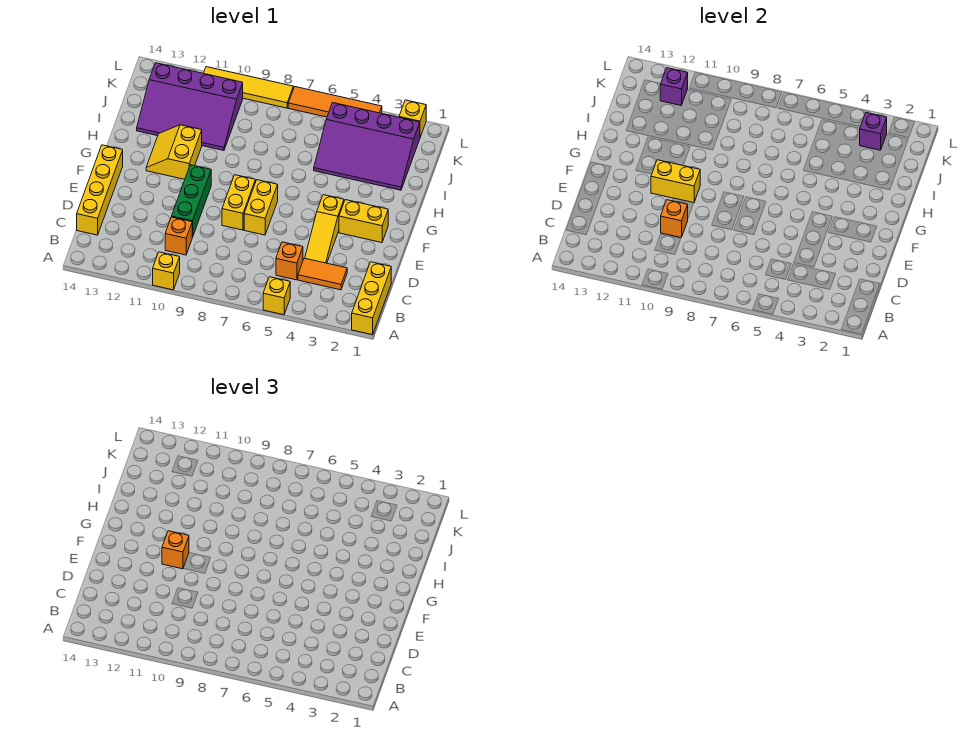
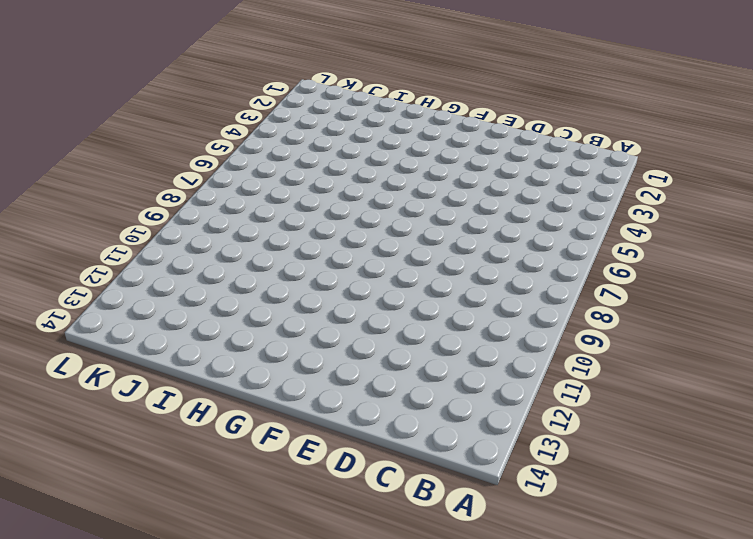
none -> yellow brick A1:C1 level 1
none -> yellow brick A5 level 1
none -> yellow brick A10 level 1

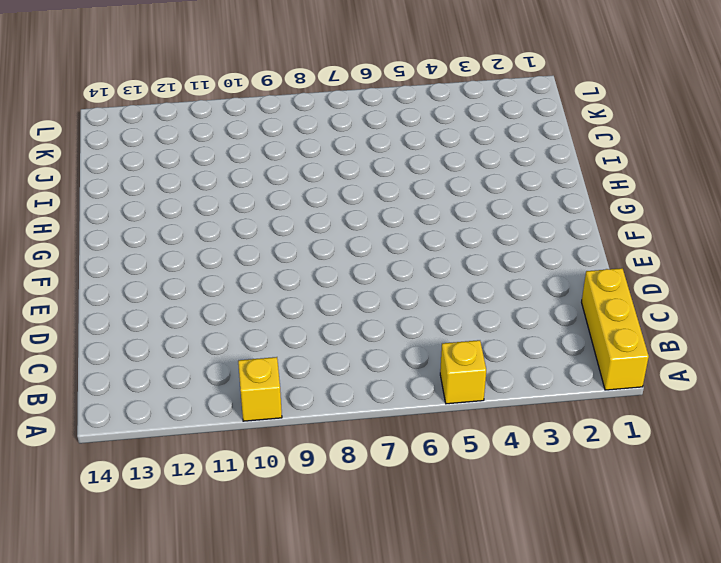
none -> orange tile C3:C4 level 1
none -> orange brick C5 level 1
none -> orange brick C10 level 1

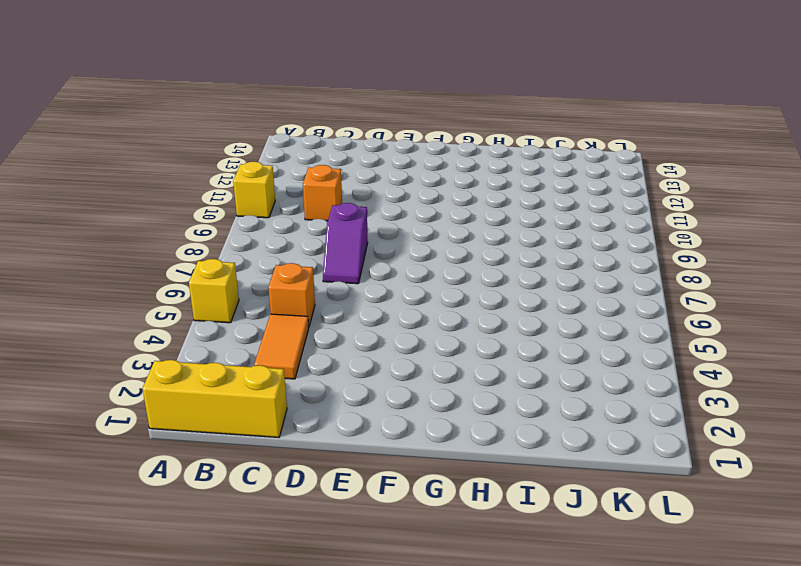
purple slope D7:D8 level 1 top 8 -> none
none -> yellow brick C14:F14 level 1
none -> yellow slope D4:F4 level 1 top F
none -> green brick D10:F10 level 1

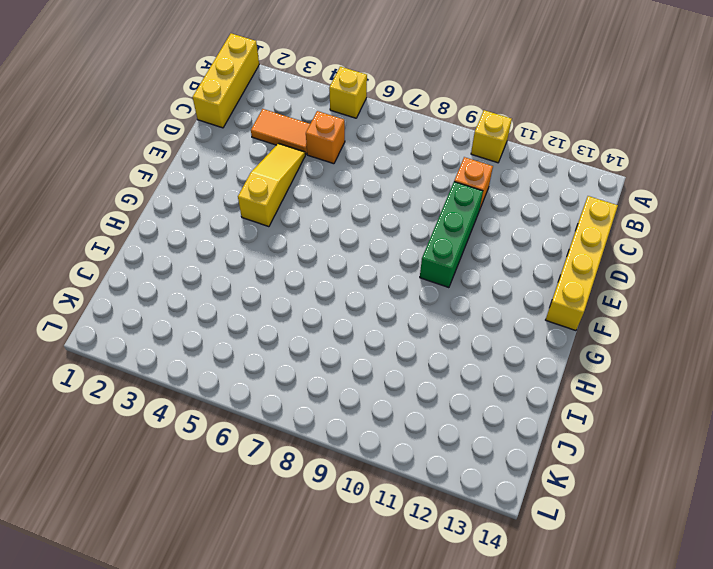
none -> yellow brick E7:F7 level 1
none -> yellow brick E8:F8 level 1
none -> yellow brick F2:F3 level 1

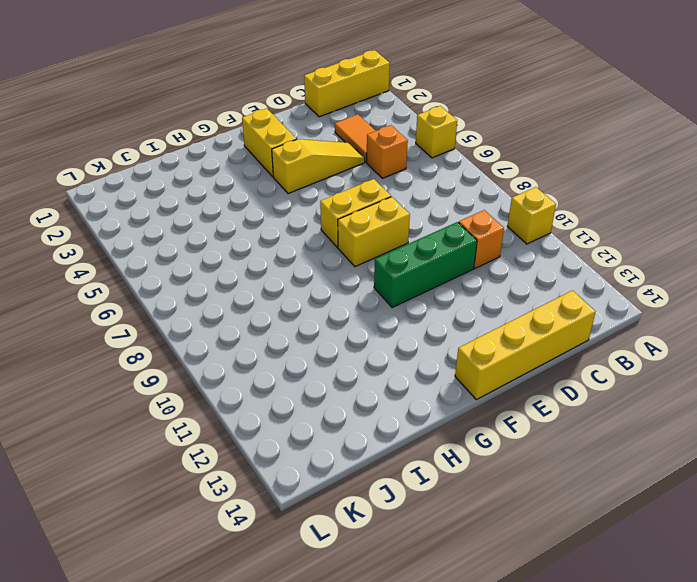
none -> yellow slope G11:H12 level 1 top 11
none -> purple slope I2:K5 level 1 top K
none -> purple slope I10:K13 level 1 top K

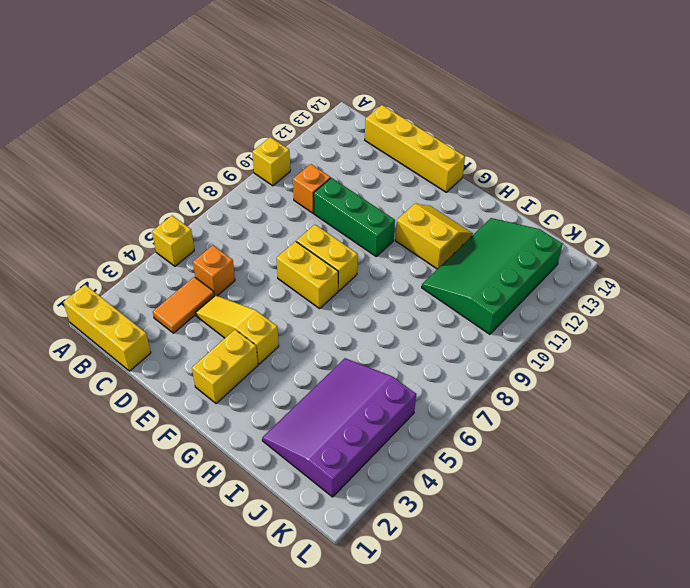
green slope I10:K13 level 1 top K -> purple slope I10:K13 level 1 top K
none -> yellow brick L2 level 1
none -> orange tile L4:L7 level 1
none -> yellow tile L8:L11 level 1

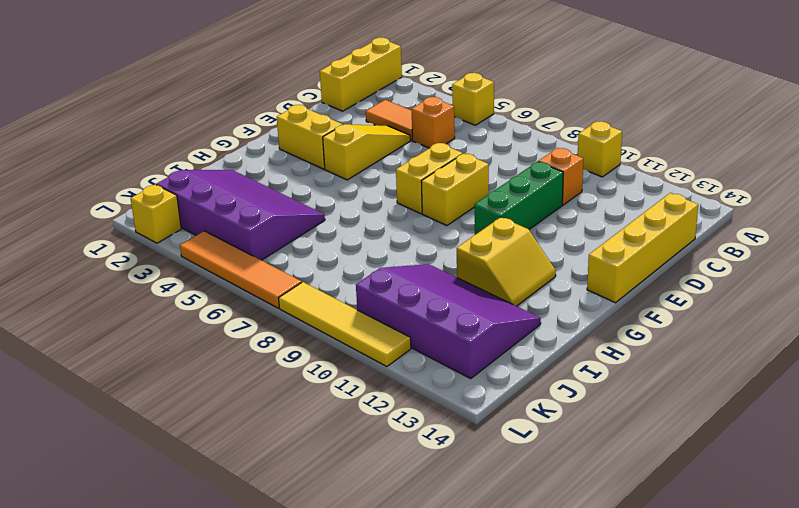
none -> orange brick D10 level 2
none -> yellow brick F10:F11 level 2
none -> purple brick K3 level 2

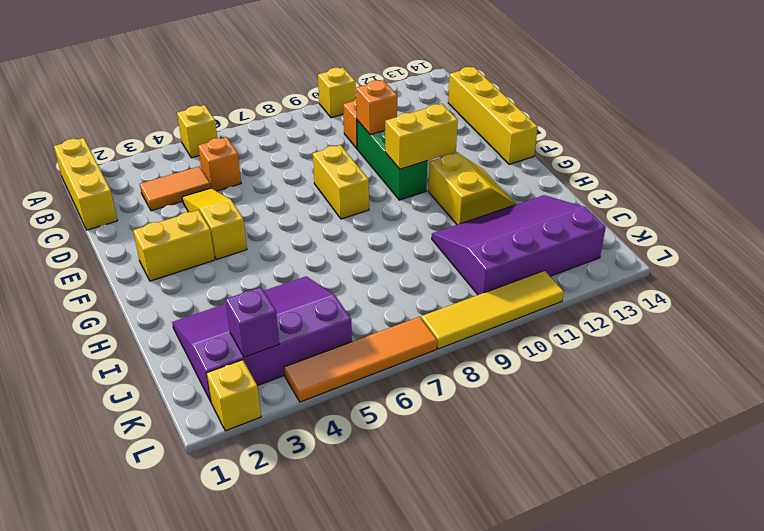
none -> yellow brick E7:F7 level 1
none -> purple brick K12 level 2
none -> orange brick F11 level 3

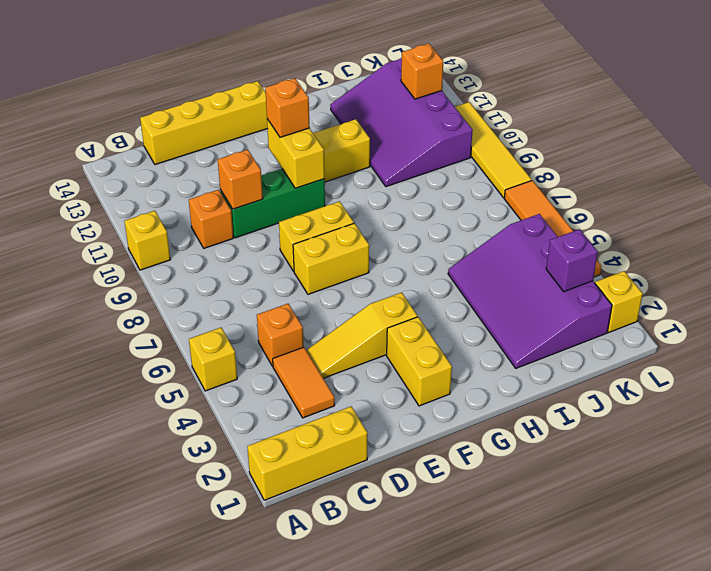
orange brick K12 level 2 -> purple brick K12 level 2

